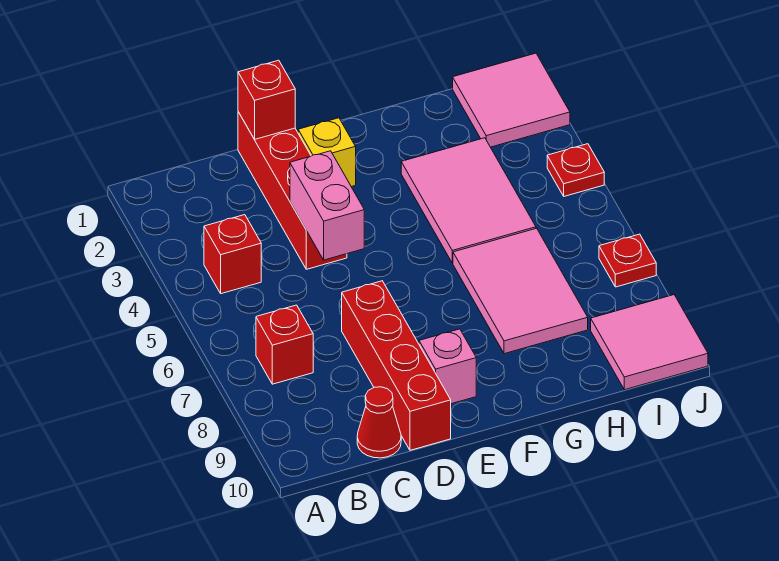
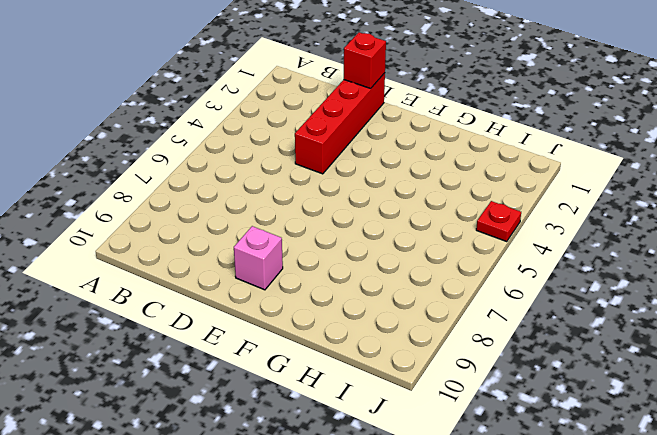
none -> red brick B4 level 1
none -> red brick B7 level 1
none -> red cone C10 level 1

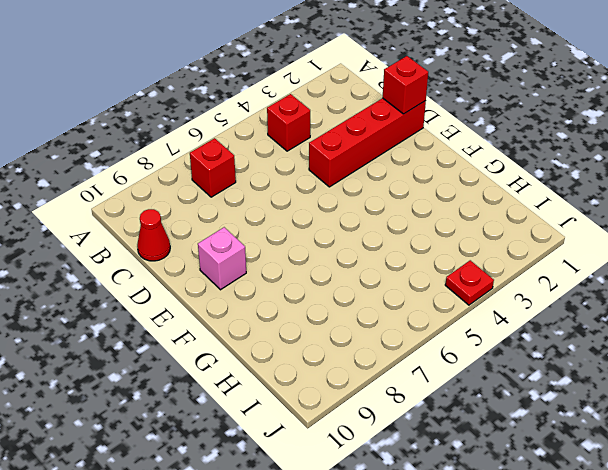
none -> red brick D7:D10 level 1
none -> yellow brick E2 level 1
none -> pink tile G3:H5 level 1

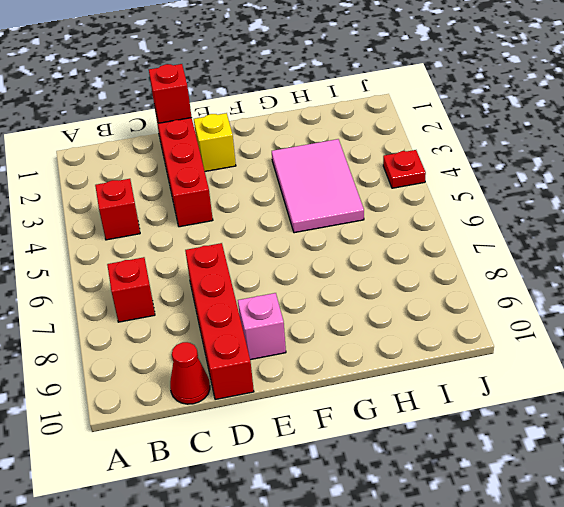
none -> pink tile G6:H8 level 1
none -> pink tile I1:J2 level 1
none -> pink tile I9:J10 level 1

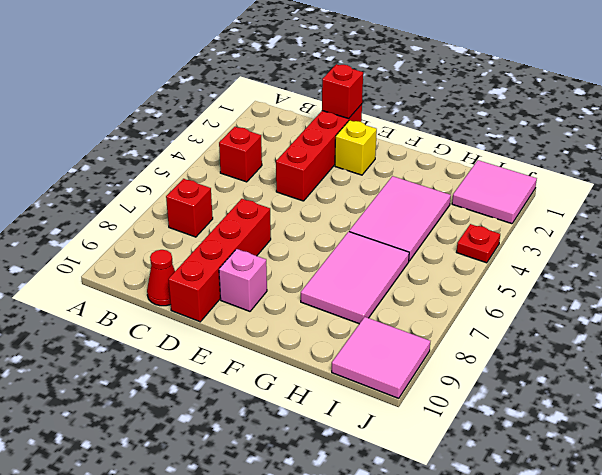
none -> red plate J7 level 1
none -> pink brick D4:D5 level 2

